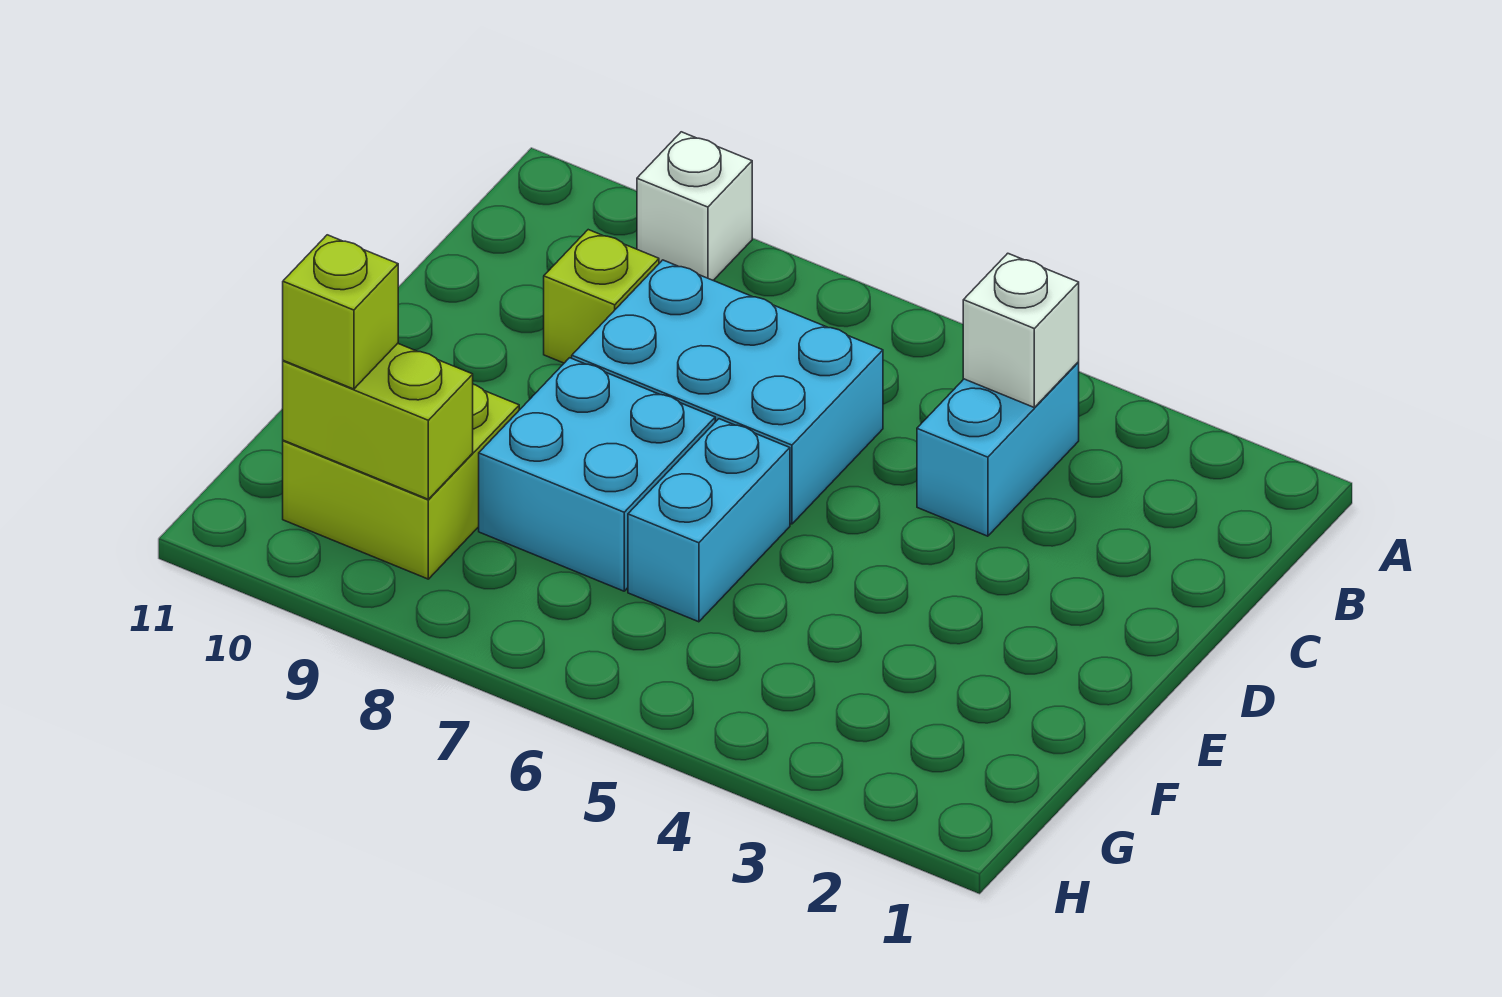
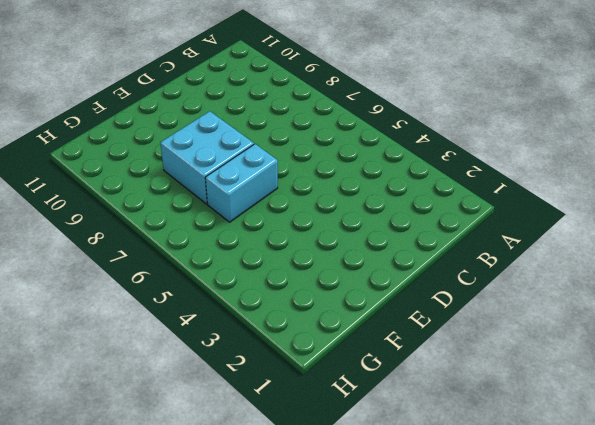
none -> white brick A9 level 1
none -> cyan brick B4:C4 level 1

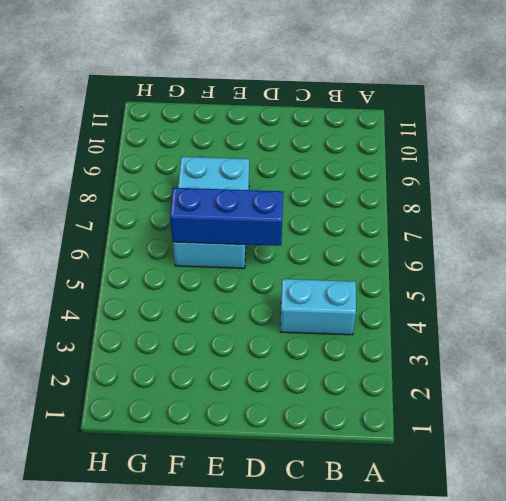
blue brick D6:F6 level 2 -> none
none -> white brick A9 level 1
none -> cyan brick C6:D8 level 1

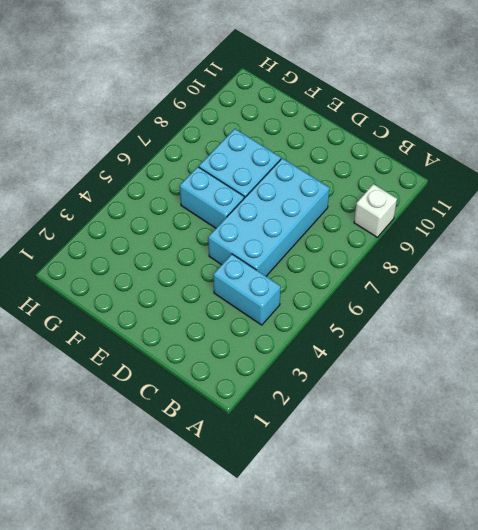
cyan brick C5:D8 level 1 -> cyan brick C6:D8 level 1
none -> lime brick C9 level 1
none -> lime brick F9:G10 level 1

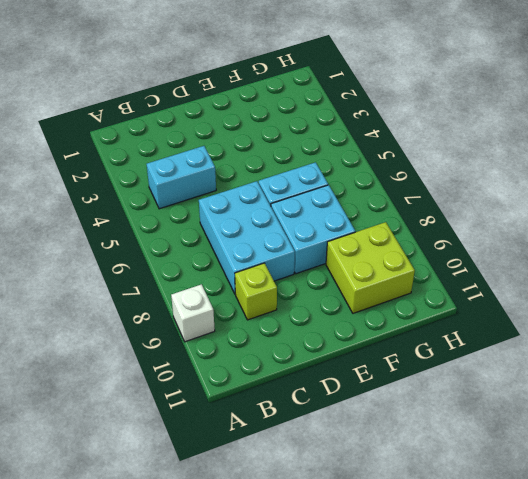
none -> white brick B4 level 2
none -> lime brick G9:G10 level 2

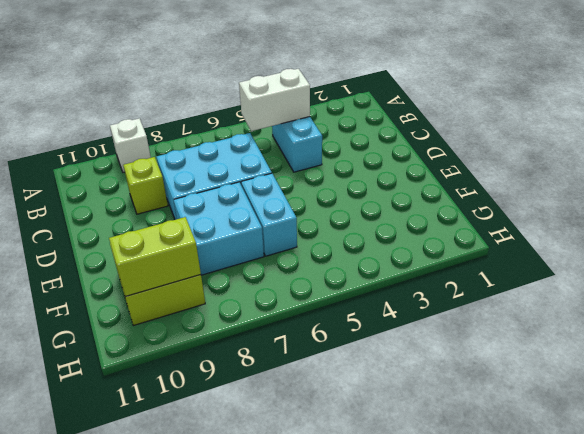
white brick B4:B5 level 2 -> white brick B4 level 2
none -> lime brick G10 level 3

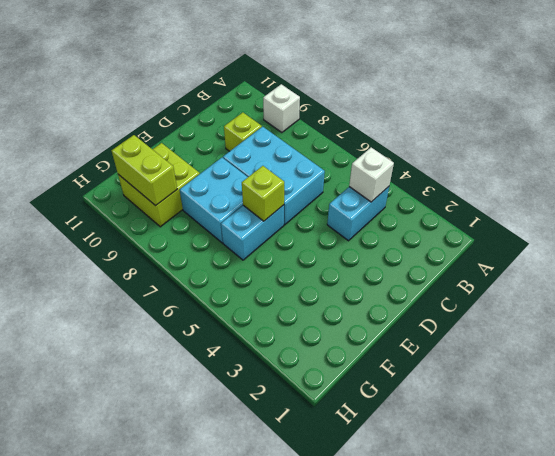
lime brick E6 level 2 -> lime brick G10 level 3

